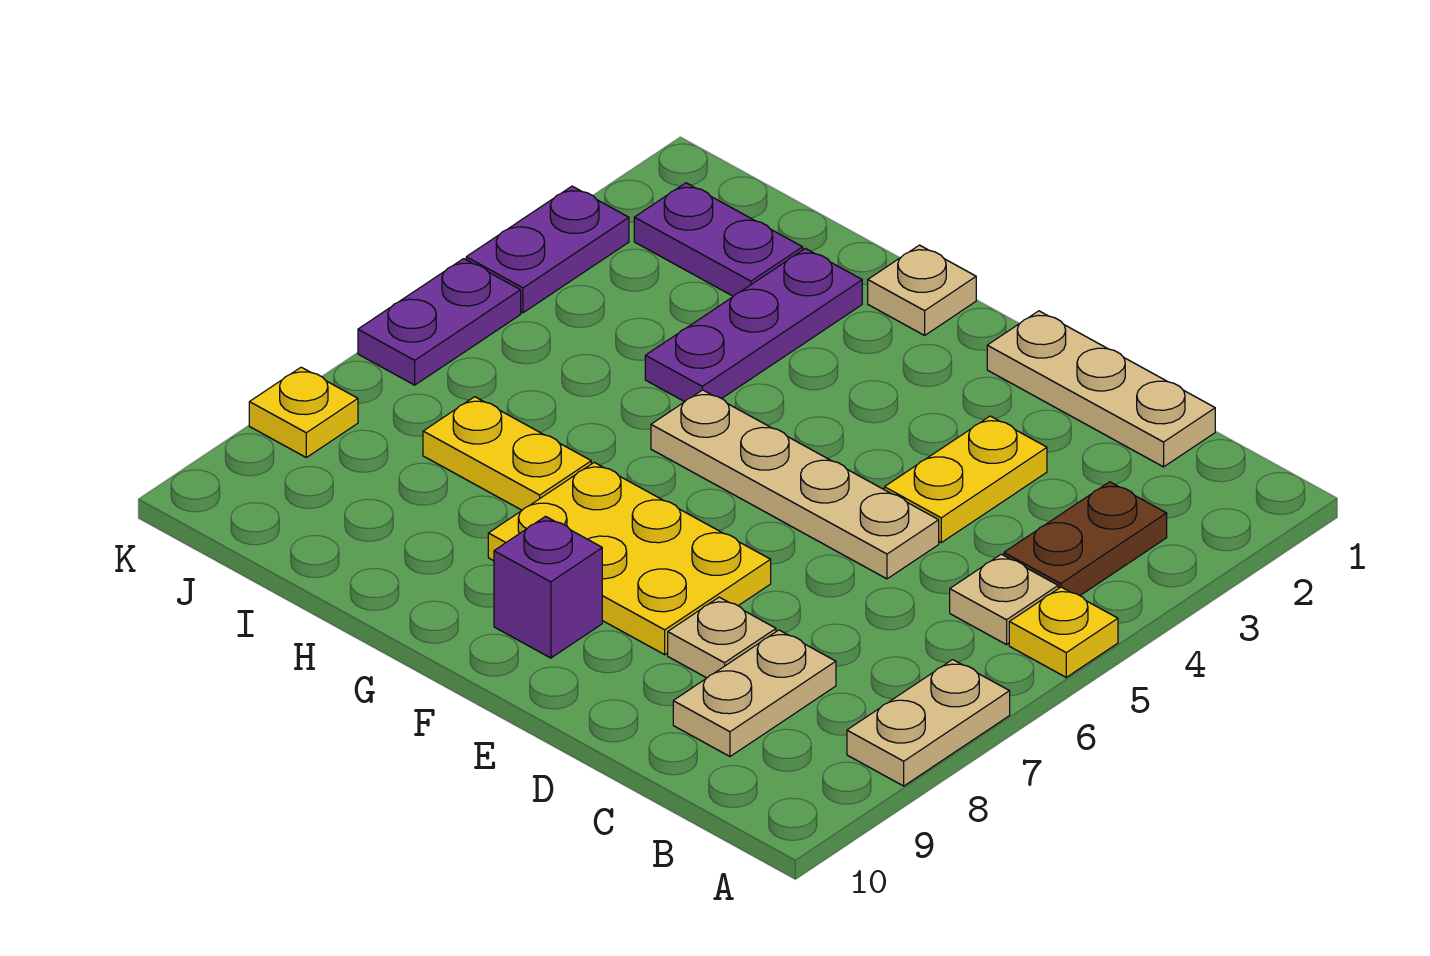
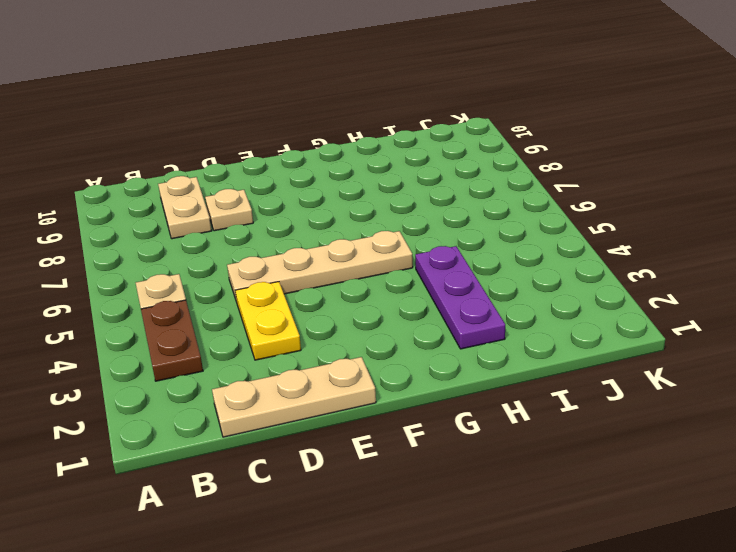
none -> yellow plate A5 level 1
none -> tan plate A7:A8 level 1
none -> yellow plate E7:G8 level 1

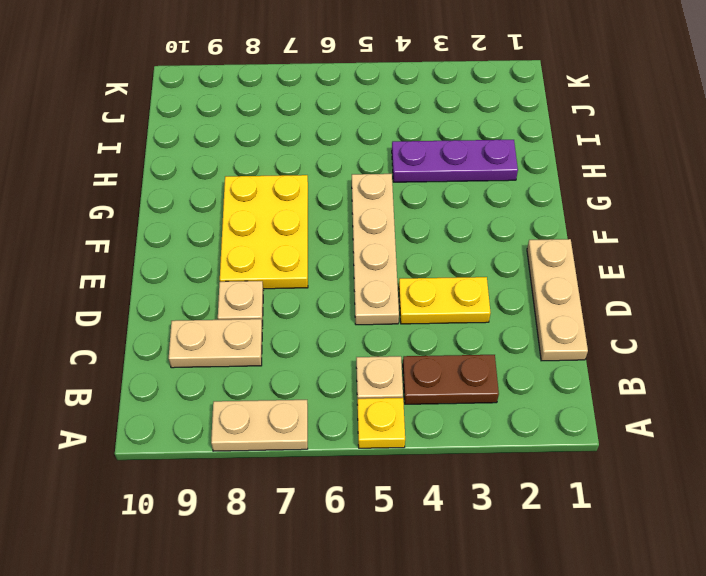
none -> purple brick F9 level 1
none -> tan plate G1 level 1
none -> yellow plate H7:I7 level 1

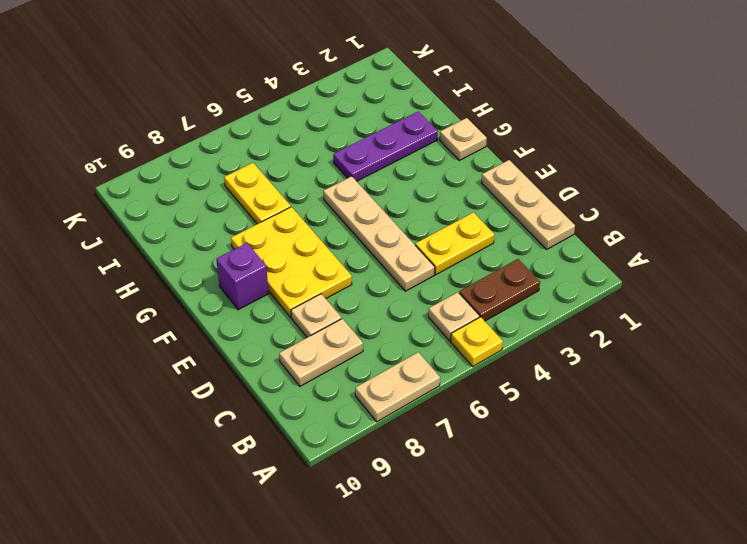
none -> purple plate I2:J2 level 1
none -> purple plate K3:K4 level 1
none -> purple plate K5:K6 level 1

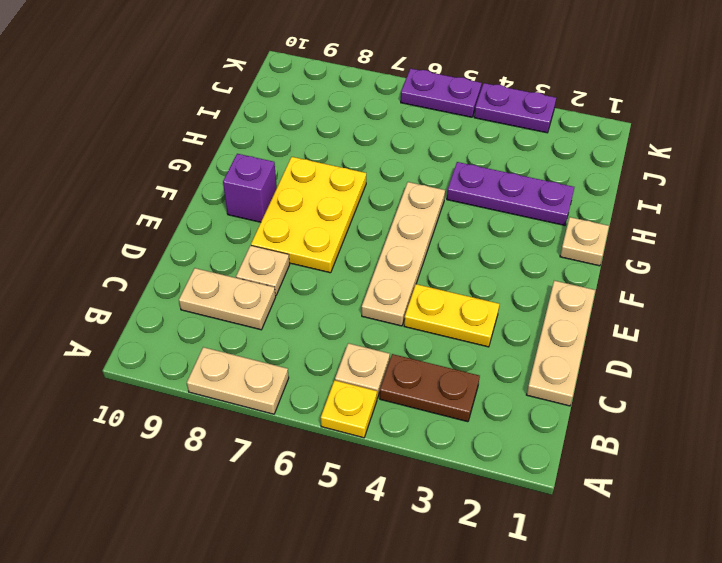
none -> yellow plate H7:I7 level 1
none -> purple plate I2:J2 level 1
none -> yellow plate K8 level 1

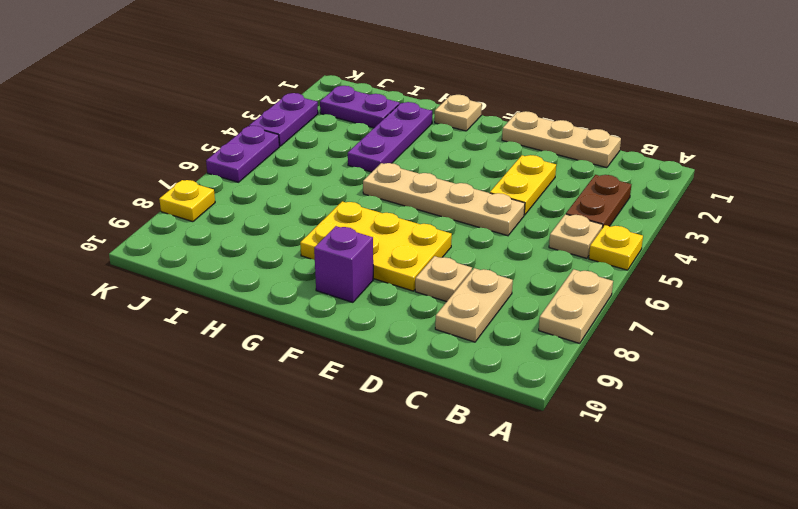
none -> yellow plate H7:I7 level 1

